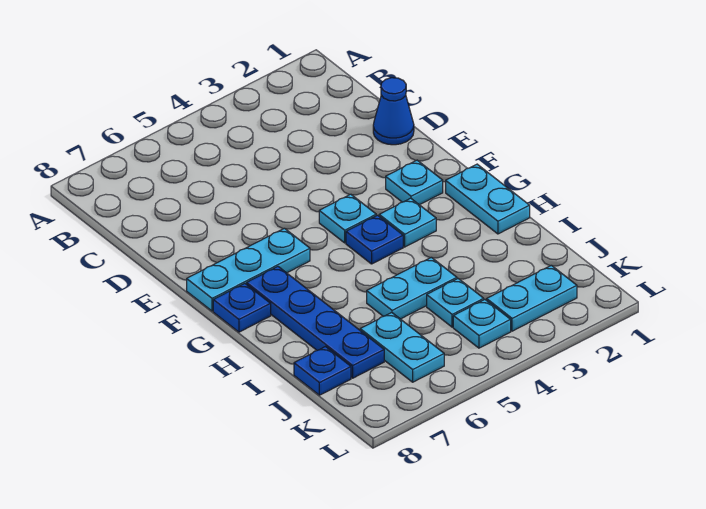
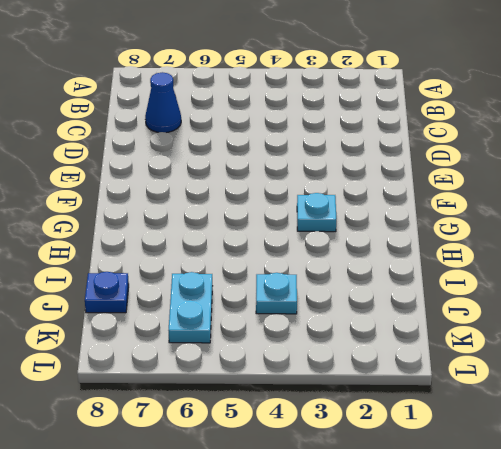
blue cone C7 level 1 -> blue cone D1 level 1
none -> cyan plate F2 level 1
none -> cyan plate F4 level 1
none -> cyan plate F6:F8 level 1

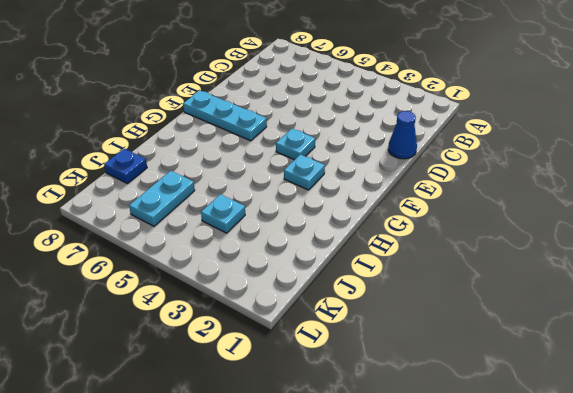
none -> cyan plate F2 level 1
none -> cyan plate G1:H1 level 1
none -> blue plate G4 level 1

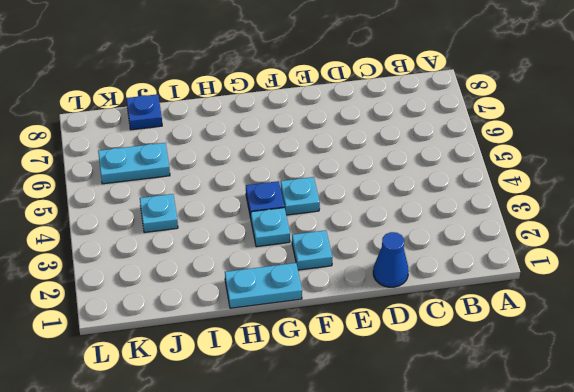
none -> cyan plate F6:F8 level 1
none -> blue plate G7:J7 level 1
none -> blue plate G8 level 1

